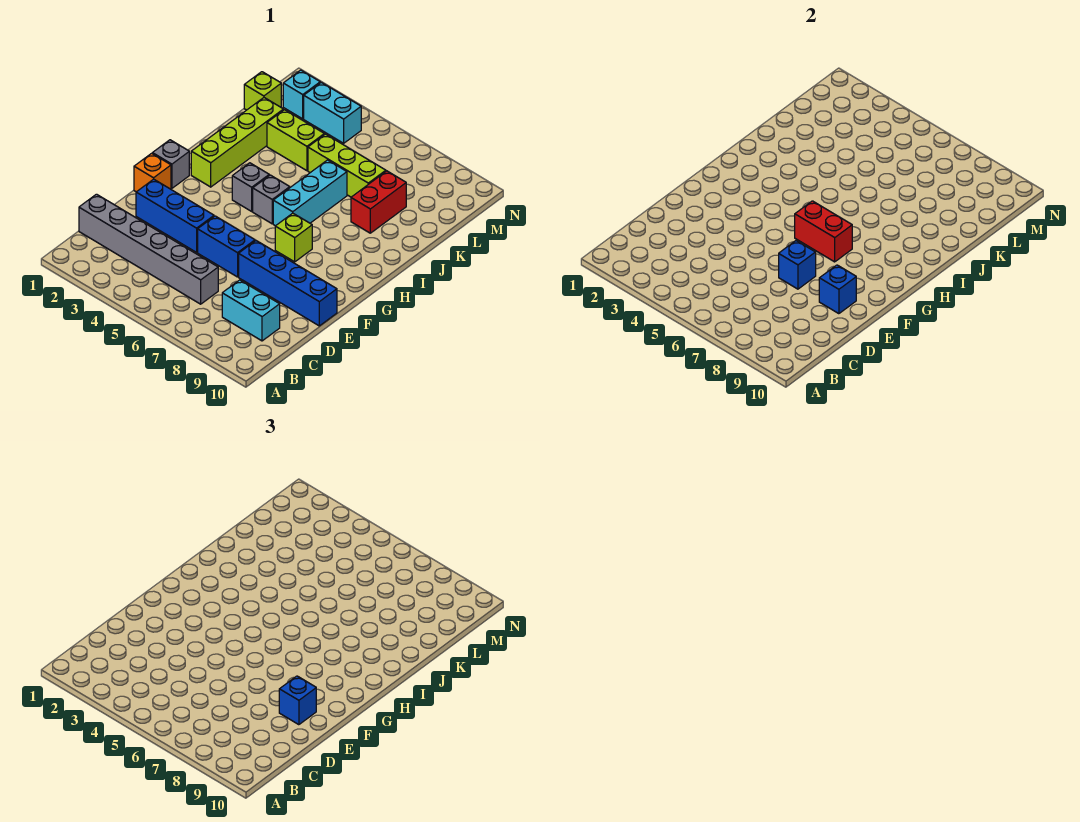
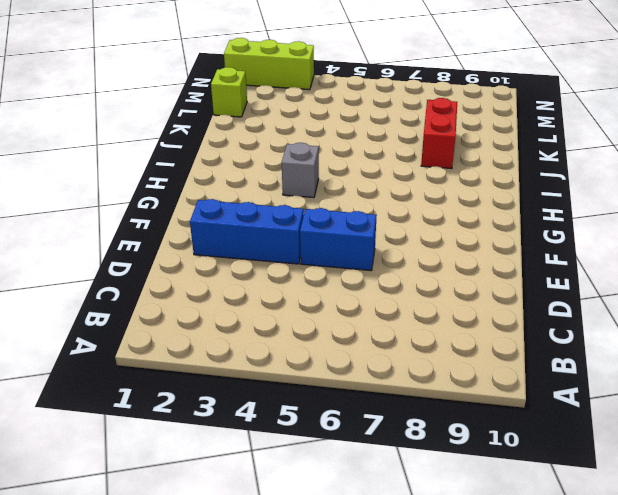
lime brick N1:N3 level 1 -> lime brick K5:K7 level 1
none -> grey brick C1:C6 level 1
none -> cyan brick C8:C9 level 1
none -> blue brick E7:E10 level 1

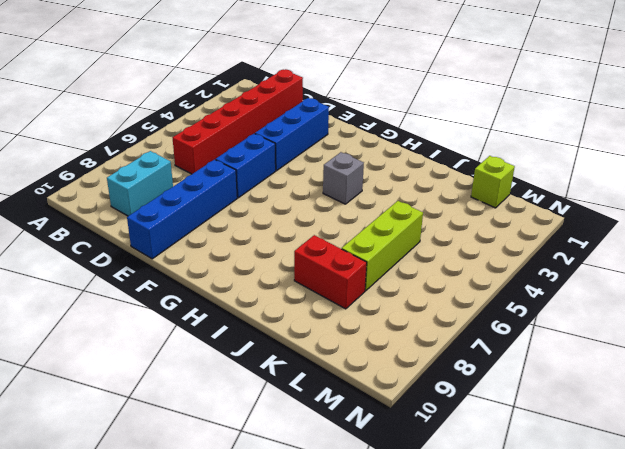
red brick C1:C6 level 1 -> grey brick C1:C6 level 1
none -> orange brick F1 level 1
none -> grey brick G1 level 1
none -> lime brick G7 level 1

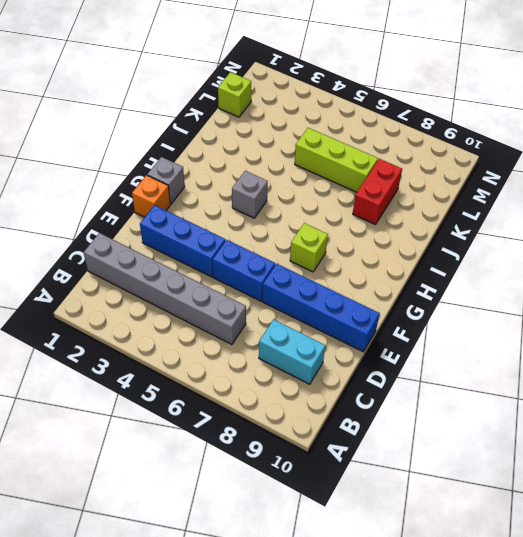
none -> lime brick H2:K2 level 1
none -> grey brick H5 level 1
none -> cyan brick H6:J6 level 1

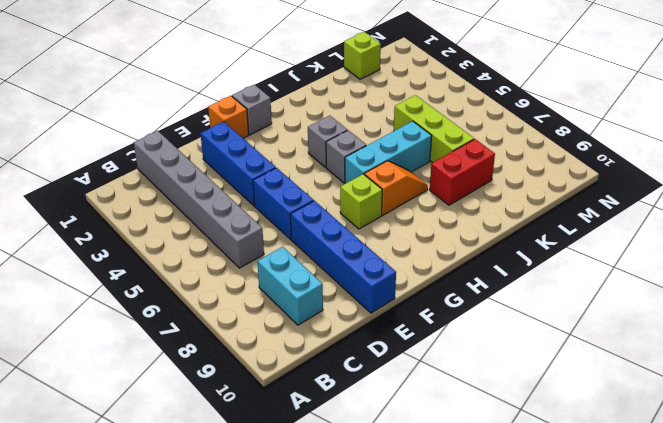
orange slope H7:I7 level 1 top H -> none
none -> lime brick H2:K2 level 1
none -> lime brick K3:K4 level 1
none -> cyan brick M2 level 1

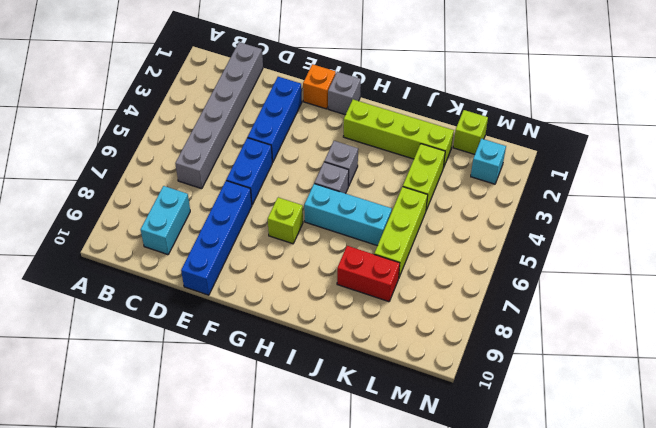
none -> cyan brick M3:M4 level 1
none -> blue brick E7 level 2
none -> blue brick E9 level 2

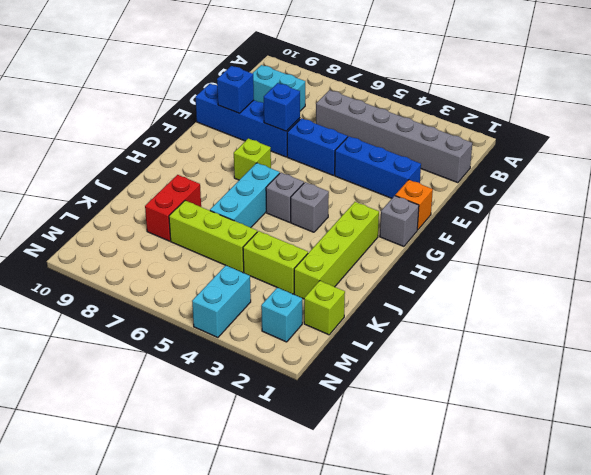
cyan brick M4:N4 level 1 -> cyan brick M3:M4 level 1
none -> red brick G6:G7 level 2
none -> blue brick E9 level 3

